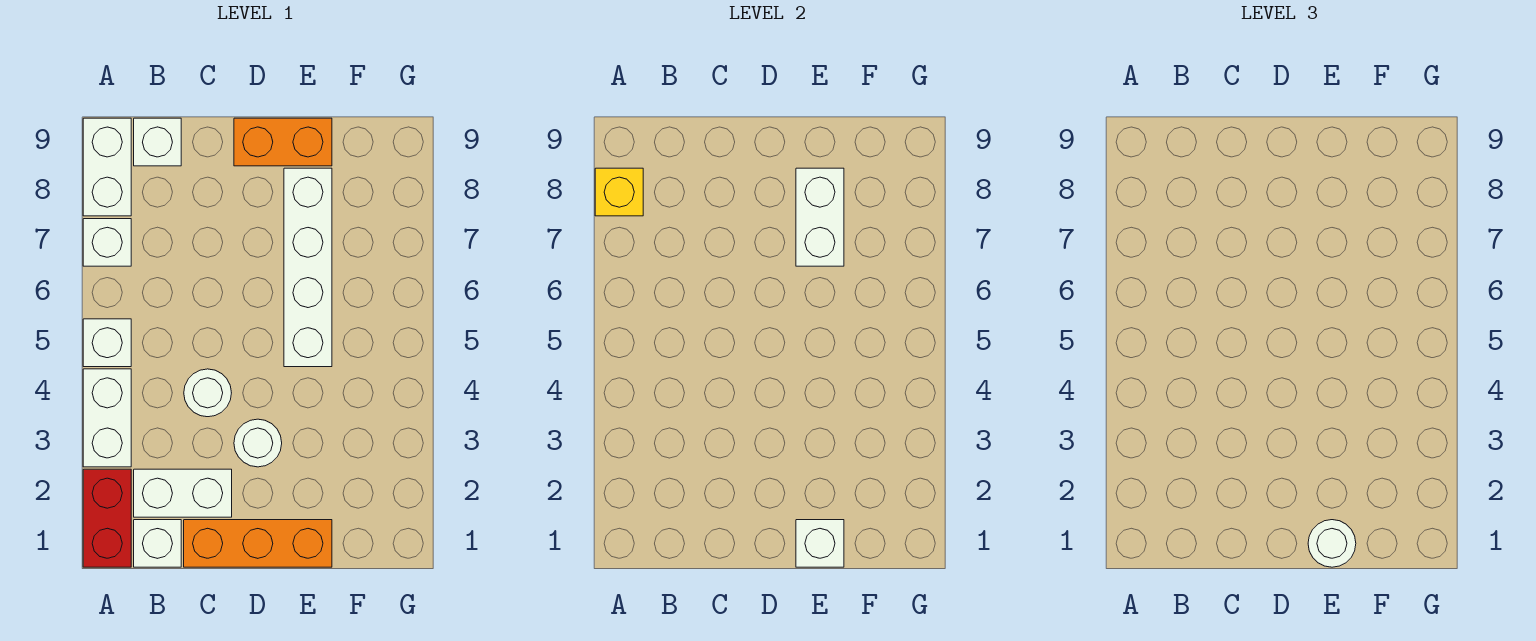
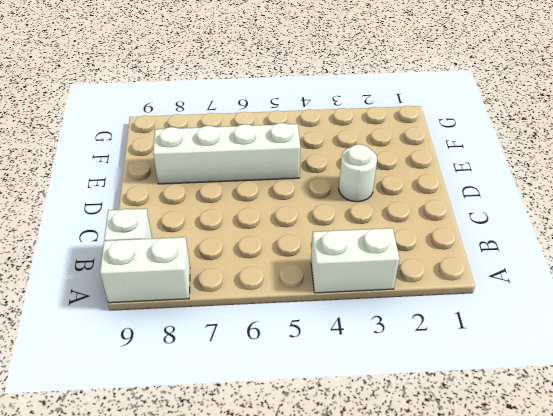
none -> red brick A1:A2 level 1
none -> white brick A5 level 1
none -> white brick A7 level 1

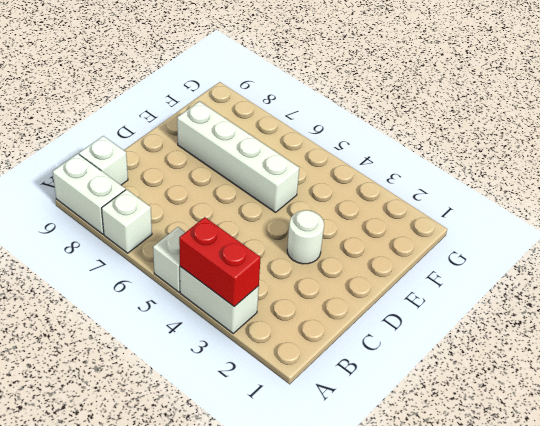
red brick A3:A4 level 2 -> red brick A1:A2 level 1
none -> white brick B1 level 1
none -> white brick B2:C2 level 1
none -> orange brick C1:E1 level 1

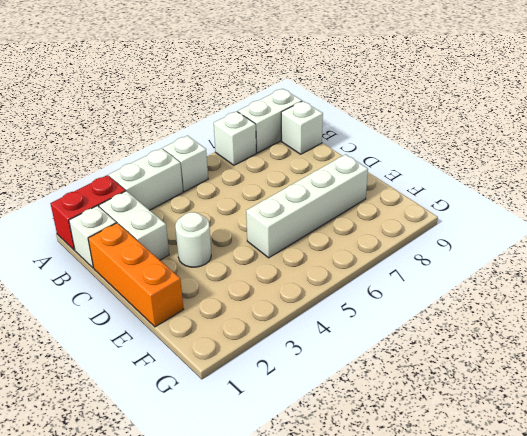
none -> white round brick C4 level 1
none -> orange brick D9:E9 level 1
none -> yellow brick A8 level 2

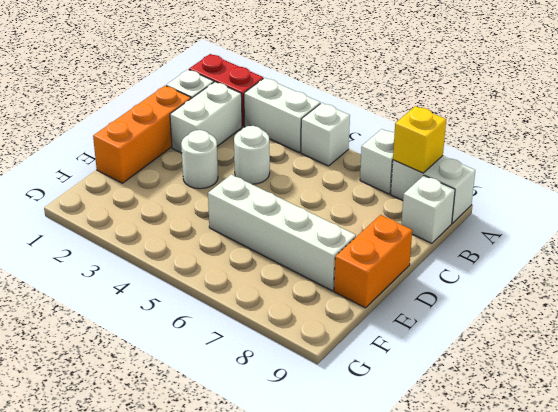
none -> white brick E1 level 2
none -> white brick E7:E8 level 2
none -> white round brick E1 level 3

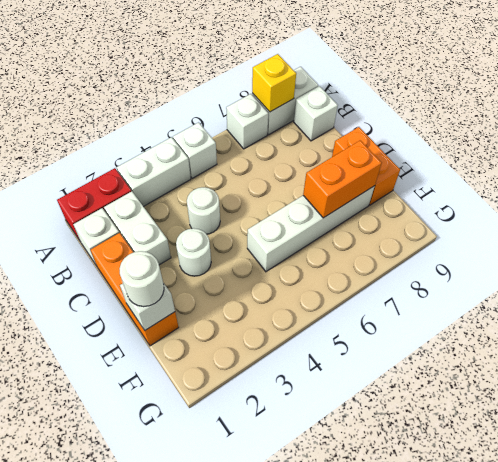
orange brick E7:E8 level 2 -> white brick E7:E8 level 2

